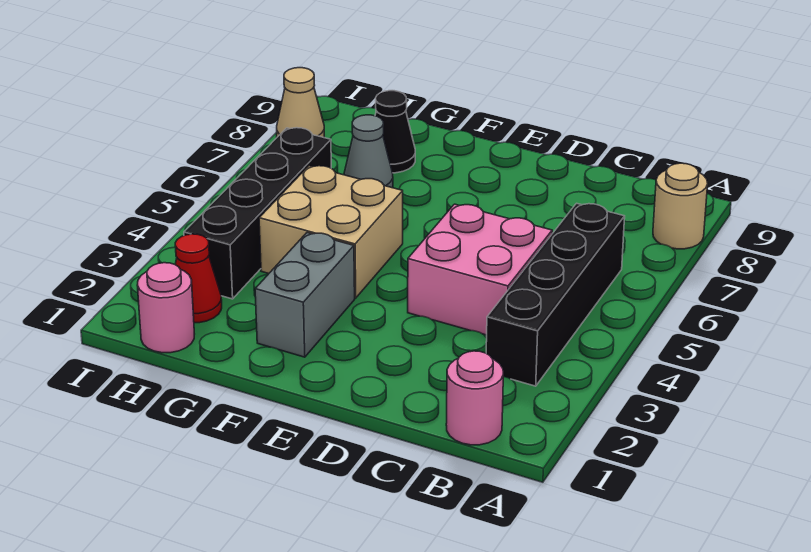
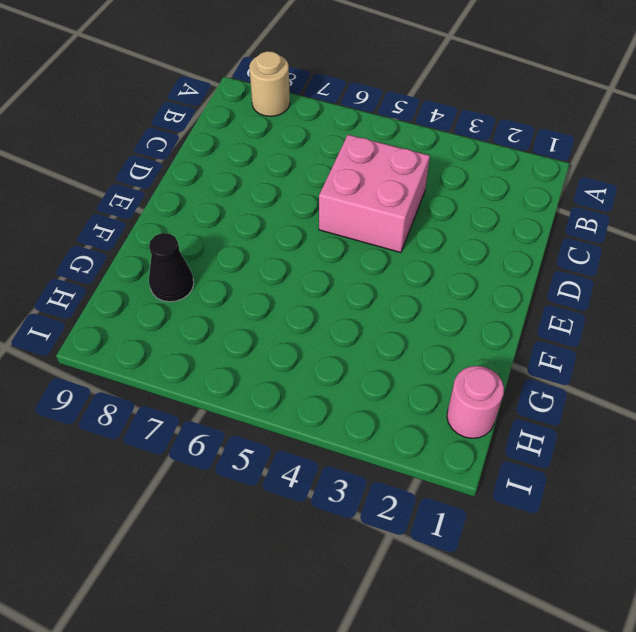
none -> pink round brick B1 level 1
none -> black brick B3:B6 level 1
none -> grey brick F2:F3 level 1

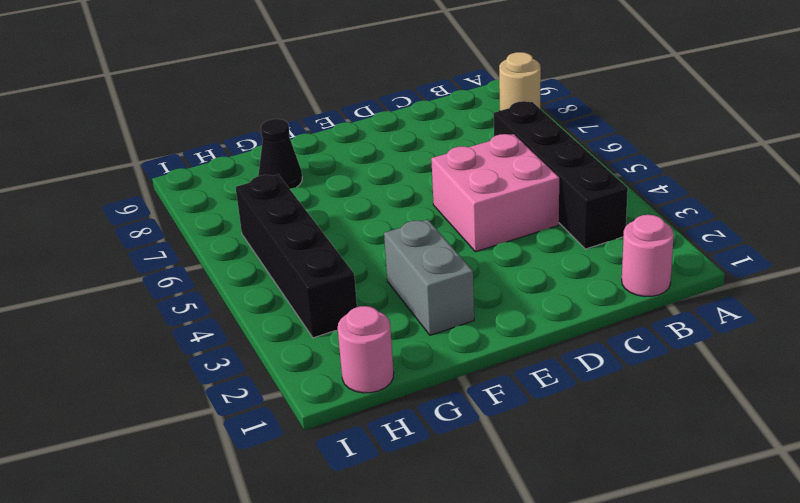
none -> tan brick F4:G5 level 1
none -> grey cone G7 level 1
none -> red cone H2 level 1

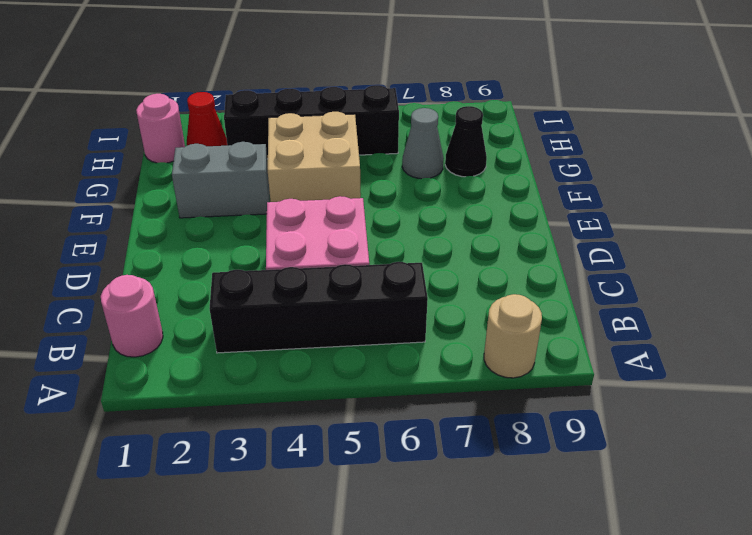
none -> tan cone I8 level 1

